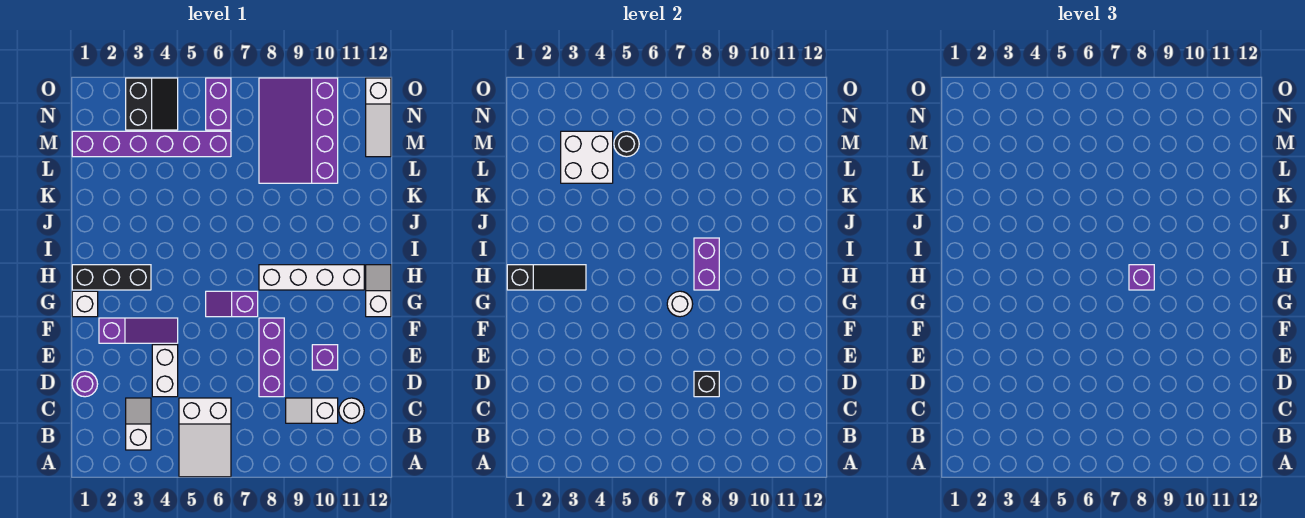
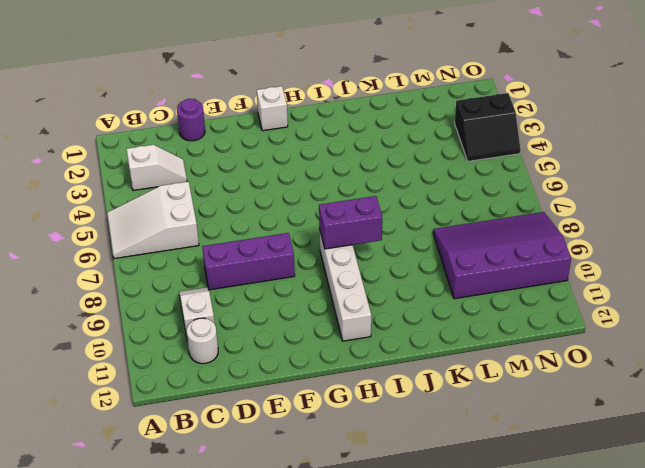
none -> white brick D4:E4 level 1
none -> purple brick E10 level 1
none -> purple slope F2:F4 level 1 top 2

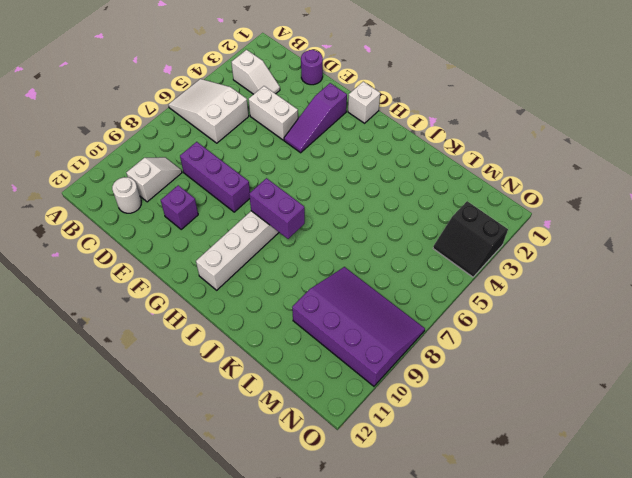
none -> purple slope G6:G7 level 1 top 7
none -> white slope G12:H12 level 1 top G
none -> black brick H1:H3 level 1

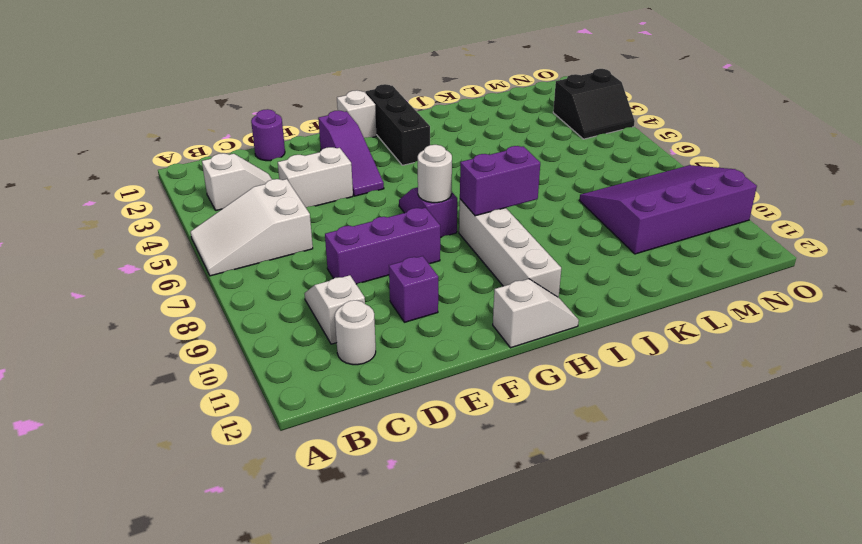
none -> purple brick M1:M6 level 1
none -> white slope M12:O12 level 1 top O
none -> purple brick N6:O6 level 1

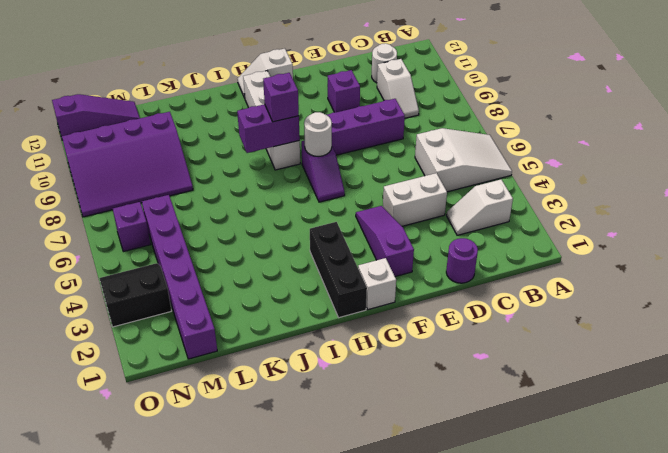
purple slope M12:O12 level 1 top O -> white slope M12:O12 level 1 top O
purple brick N6 level 1 -> purple brick N6:O6 level 1
none -> black brick D8 level 2
none -> black slope H1:H3 level 2 top 1
none -> white brick L3:M4 level 2

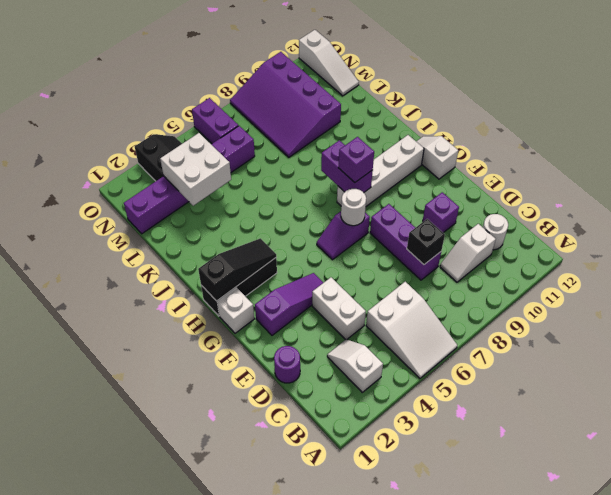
none -> black round brick M5 level 2

